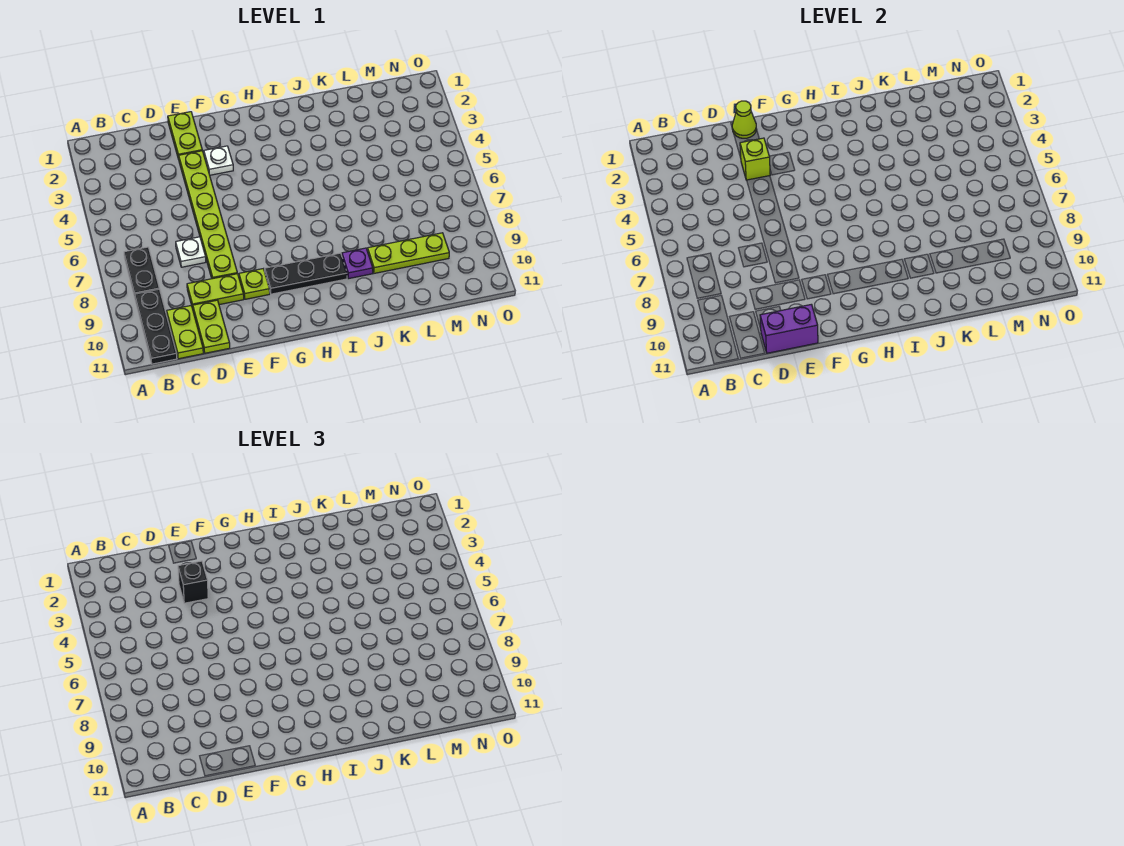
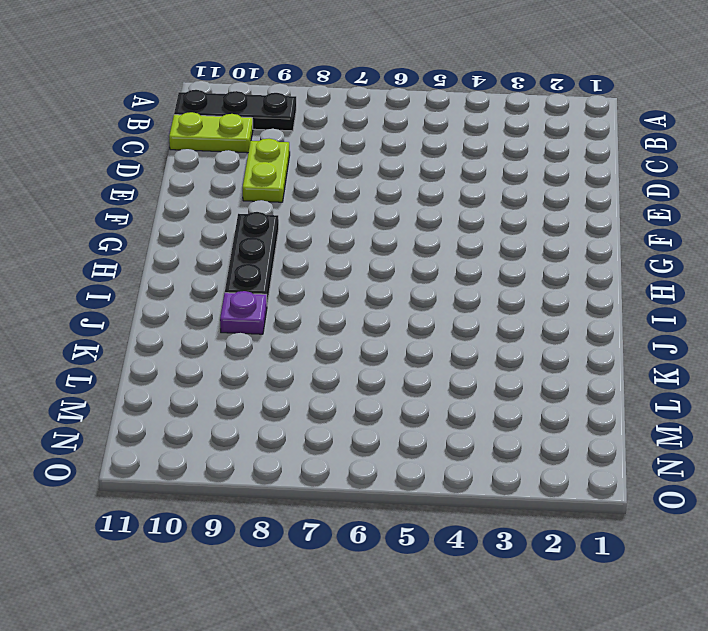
none -> black plate B7:B8 level 1
none -> white plate D7 level 1
none -> lime plate D10:D11 level 1

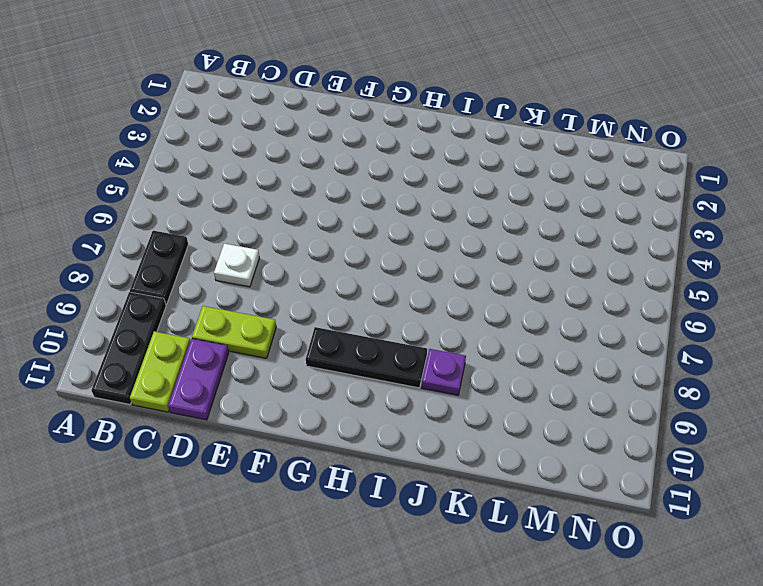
purple plate D10:D11 level 1 -> lime plate D10:D11 level 1
none -> lime plate E1:E2 level 1
none -> lime plate E3:E8 level 1
none -> white plate F3 level 1

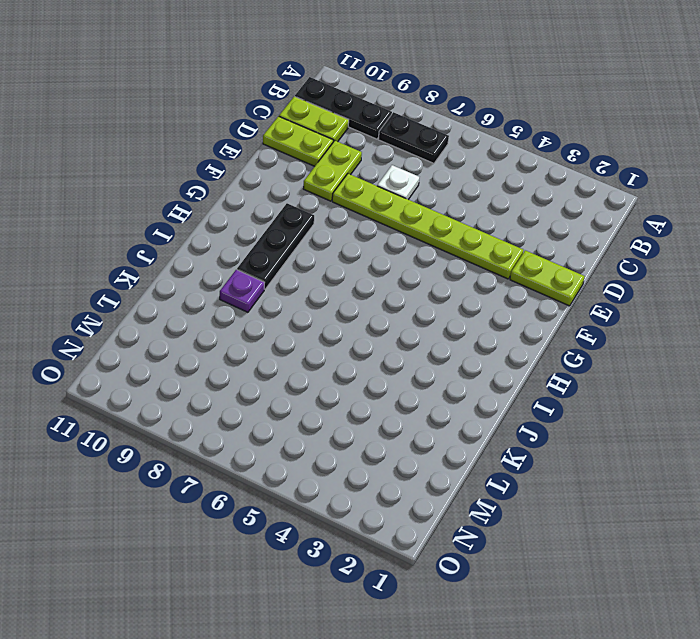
none -> white plate F3 level 1
none -> lime plate F9 level 1
none -> lime plate K9:M9 level 1

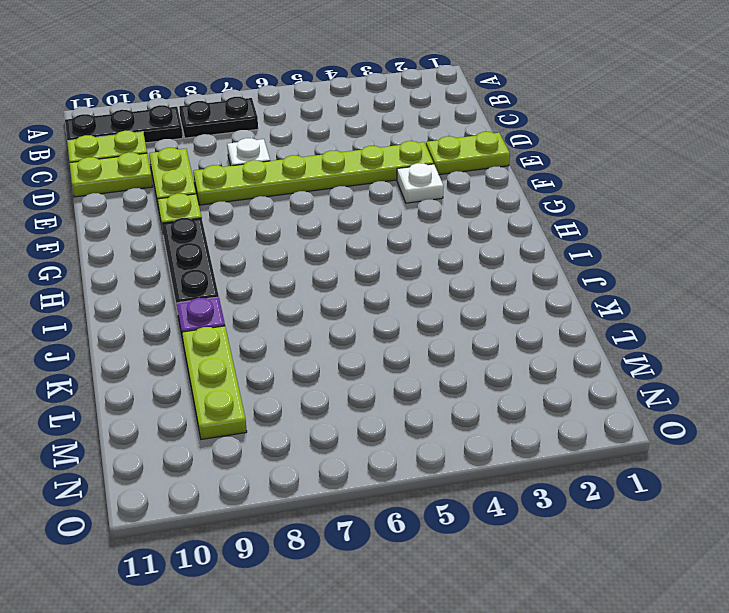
none -> purple brick D11:E11 level 2
none -> lime cone E1 level 2
none -> lime brick E3 level 2

